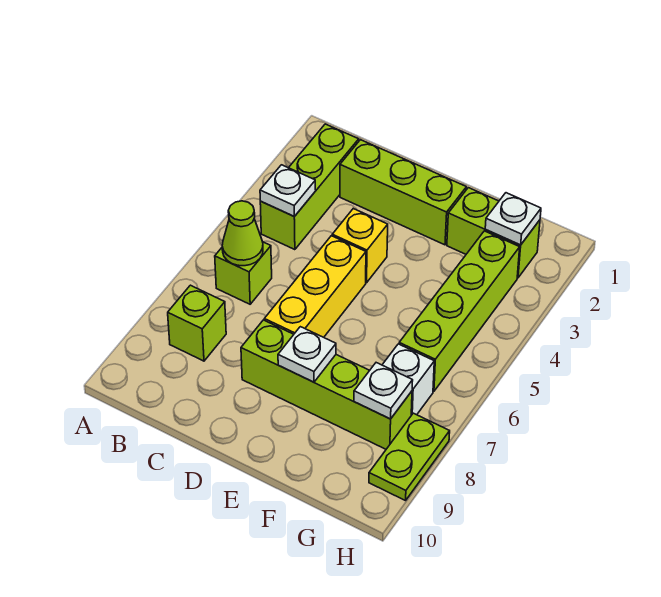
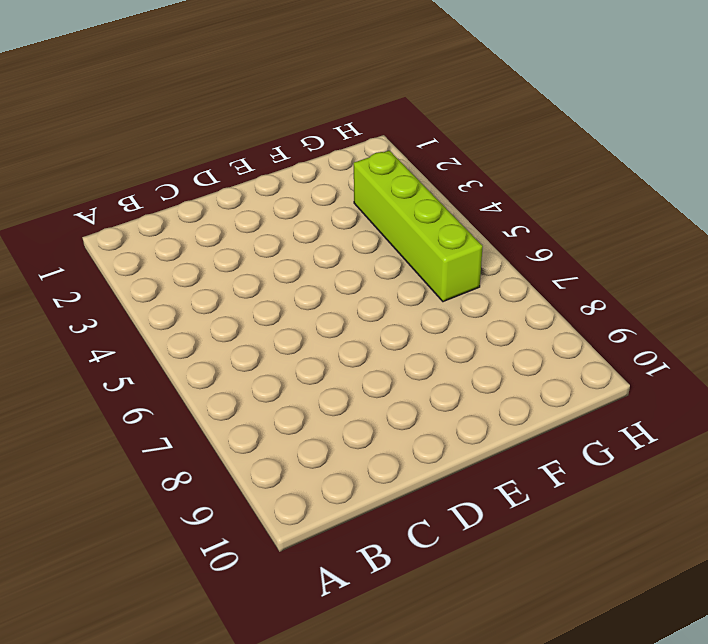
none -> lime brick B2:B4 level 1
none -> lime brick B6 level 1
none -> lime brick B8 level 1

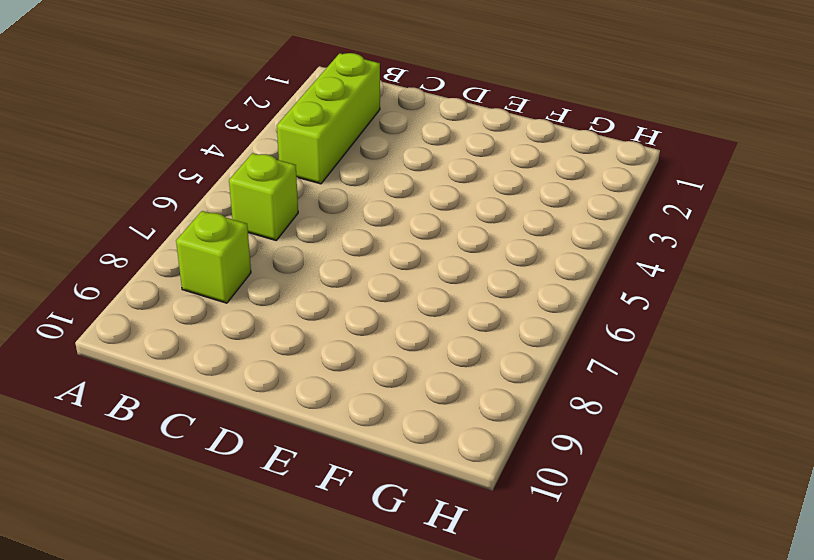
none -> lime brick C2:E2 level 1
none -> yellow brick D4 level 1
none -> yellow brick D5:D7 level 1

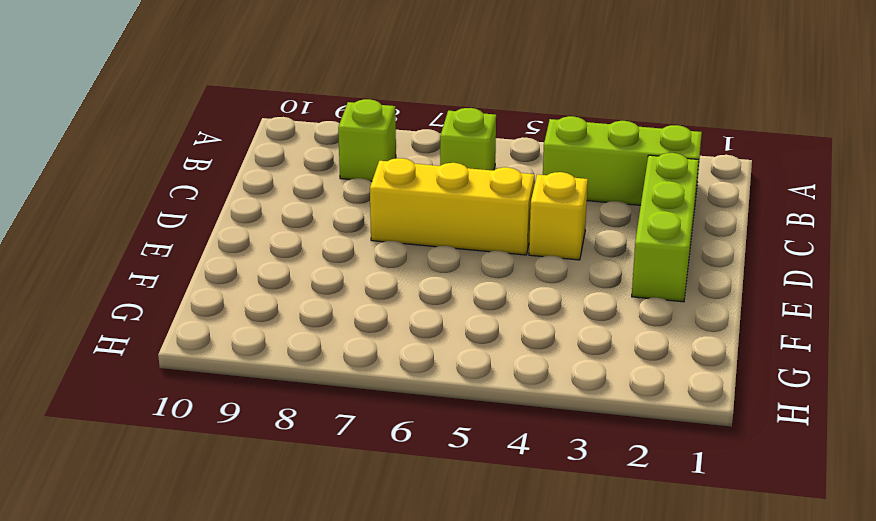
none -> lime brick D8:G8 level 1
none -> lime brick F2:G2 level 1
none -> lime brick G3:G6 level 1

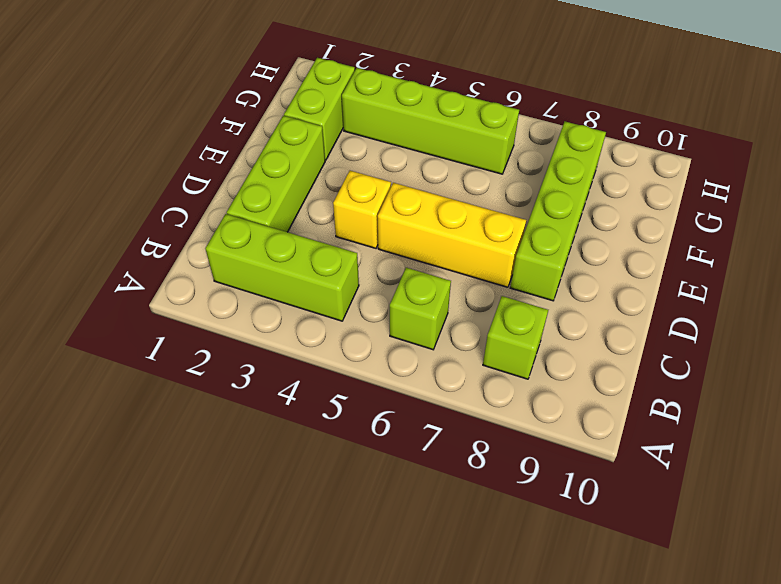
none -> white brick G7 level 1
none -> lime plate H8:H9 level 1
none -> white plate B4 level 2

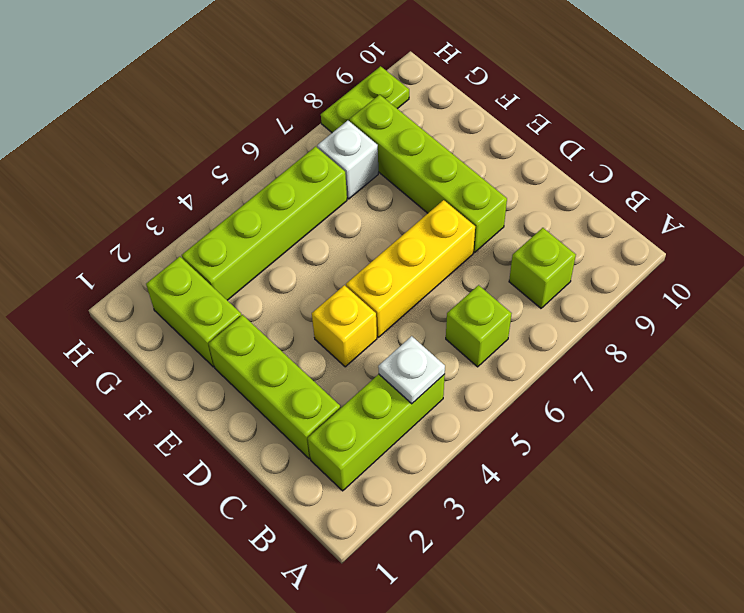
none -> lime cone B6 level 2
none -> white plate E8 level 2
none -> white plate G2 level 2

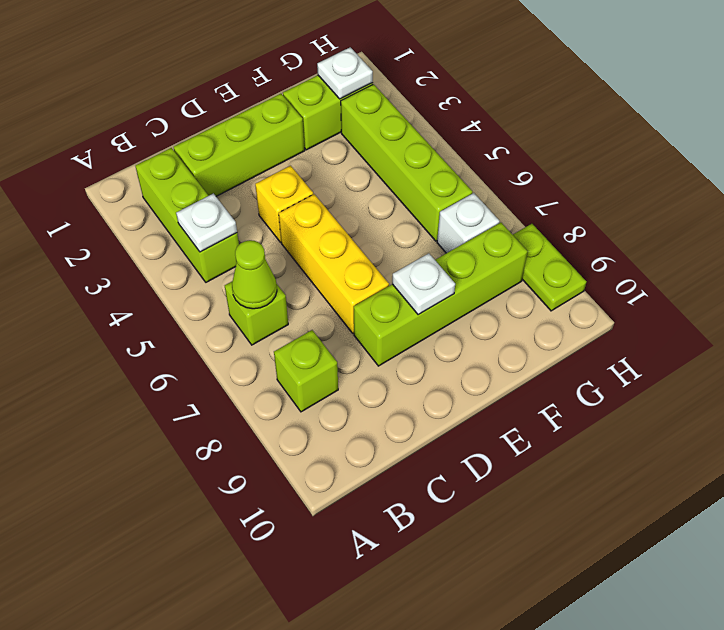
none -> white plate G8 level 2

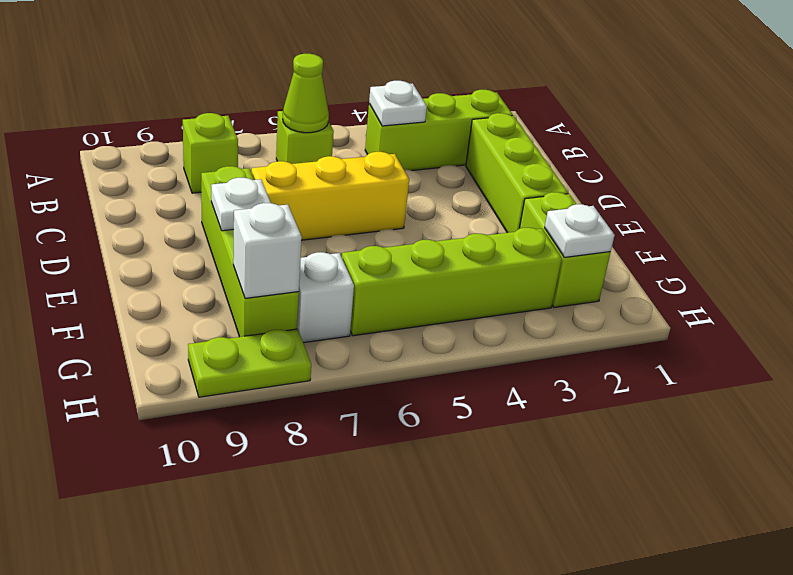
white brick G8 level 2 -> white plate G8 level 2
none -> yellow brick D4 level 1

